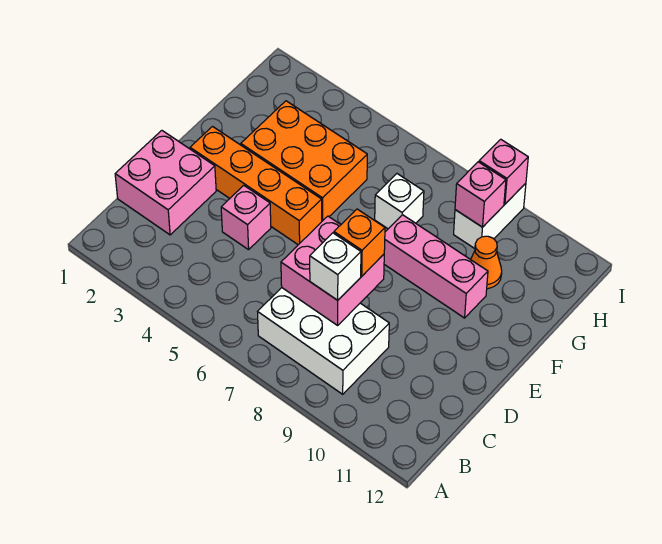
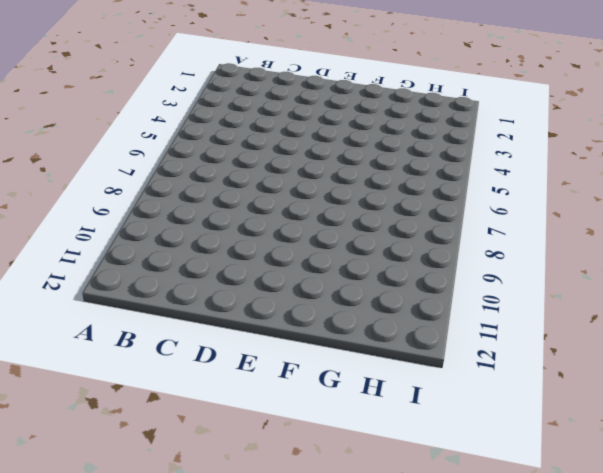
none -> white brick B7:C9 level 1
none -> pink brick C1:D2 level 1
none -> pink brick D4 level 1

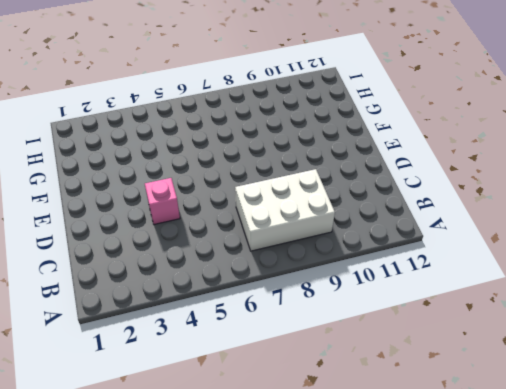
none -> pink brick C1:D2 level 1
none -> orange brick E2:E5 level 1
none -> orange brick F3:G5 level 1

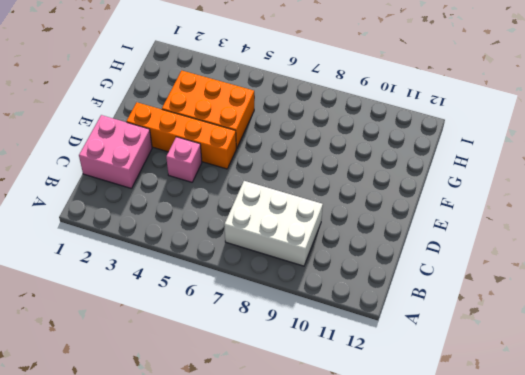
none -> pink brick F8:F10 level 1
none -> white brick G7 level 1
none -> orange cone G10 level 1

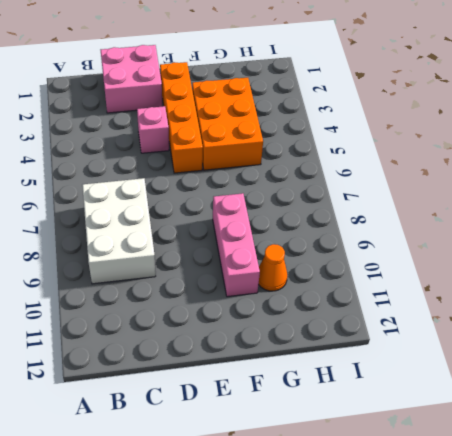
none -> white brick G7 level 1
none -> white brick H9:I9 level 1
none -> pink brick C7:D8 level 2

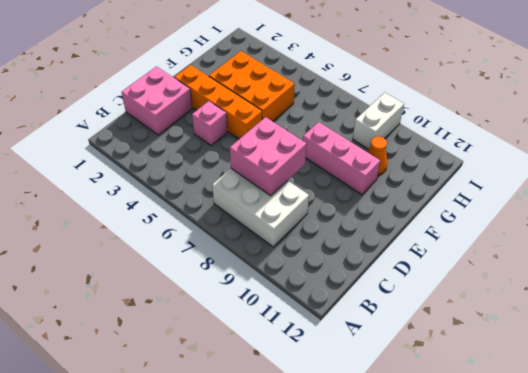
none -> white brick G7 level 1
none -> pink brick H9 level 2
none -> pink brick I9 level 2

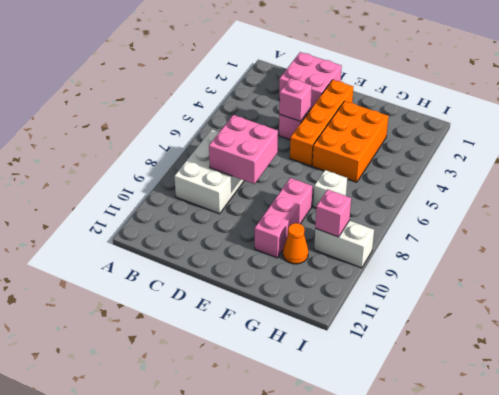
pink brick D4 level 2 -> pink brick I9 level 2
none -> white brick C8 level 3
none -> orange brick D8 level 3

